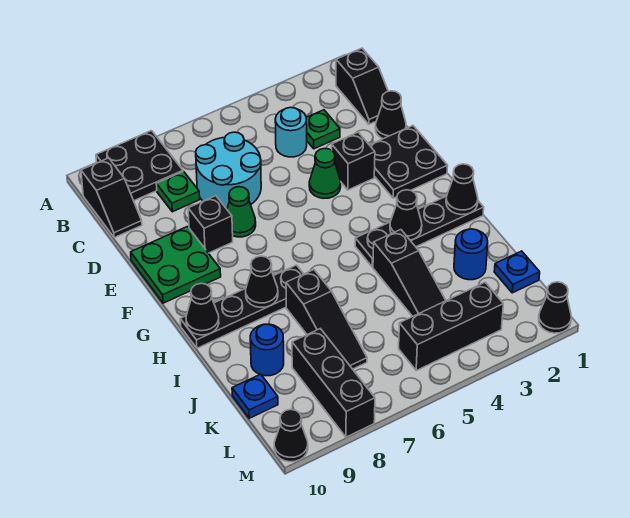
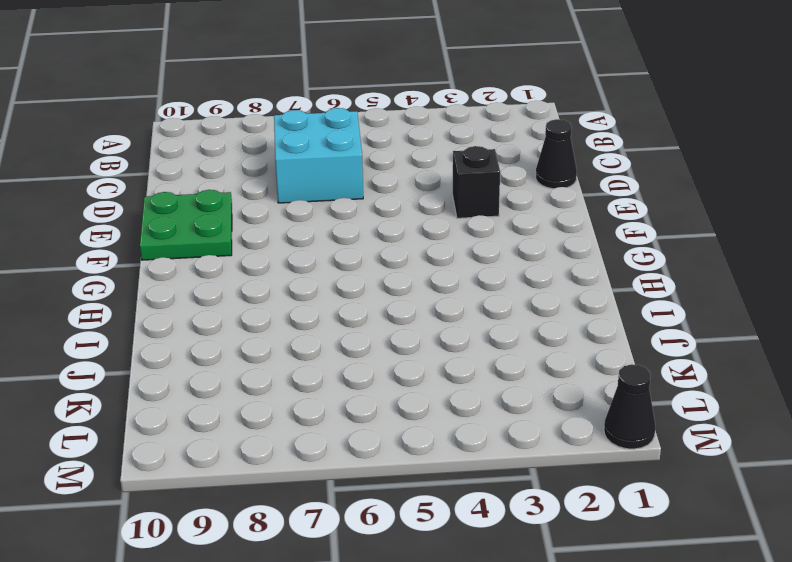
cyan brick C6:D7 level 1 -> cyan round brick C6:D7 level 1
none -> black plate A8:B9 level 1
none -> black slope B1:C1 level 1 top B
none -> black slope B10:C10 level 1 top B
none -> green plate C3 level 1

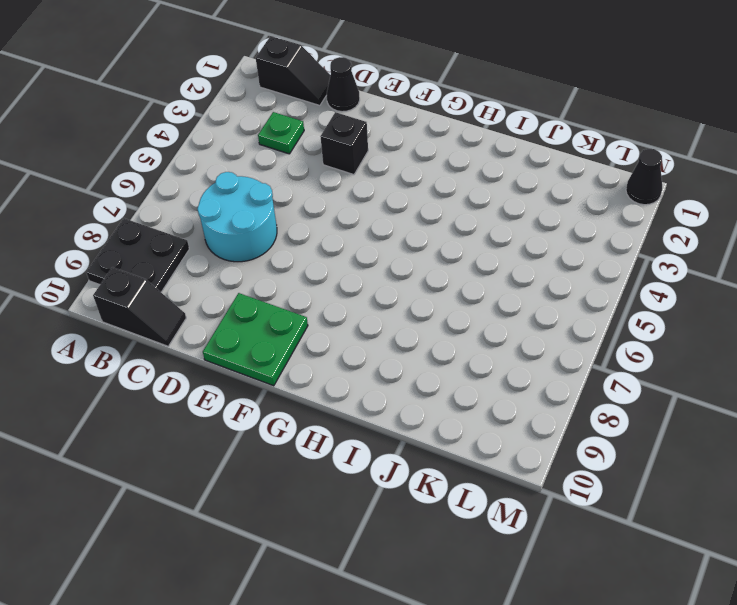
none -> cyan round brick C4 level 1
none -> green plate C8 level 1
none -> black plate E1:F2 level 1
none -> green cone E4 level 1

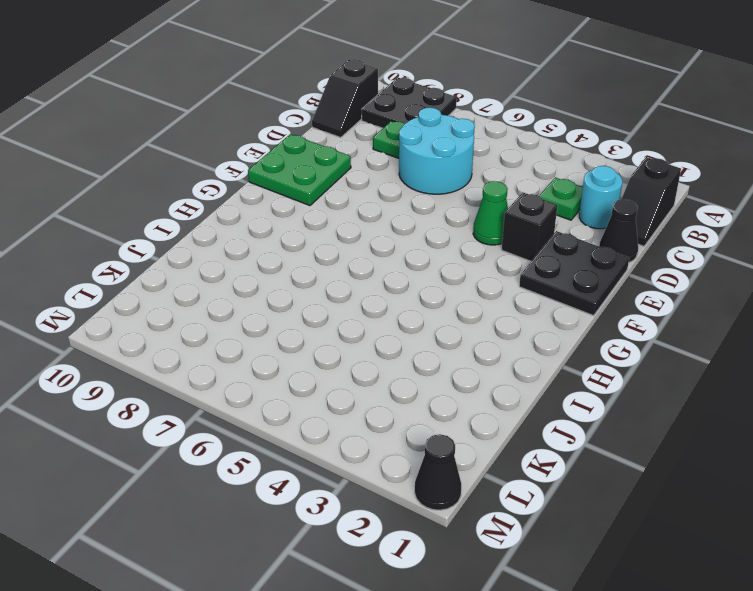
cyan round brick C2 level 1 -> cyan round brick C4 level 1
none -> green cone E7 level 1
none -> black brick E8 level 1
none -> black plate H1:H4 level 1
none -> black plate H7:H10 level 1

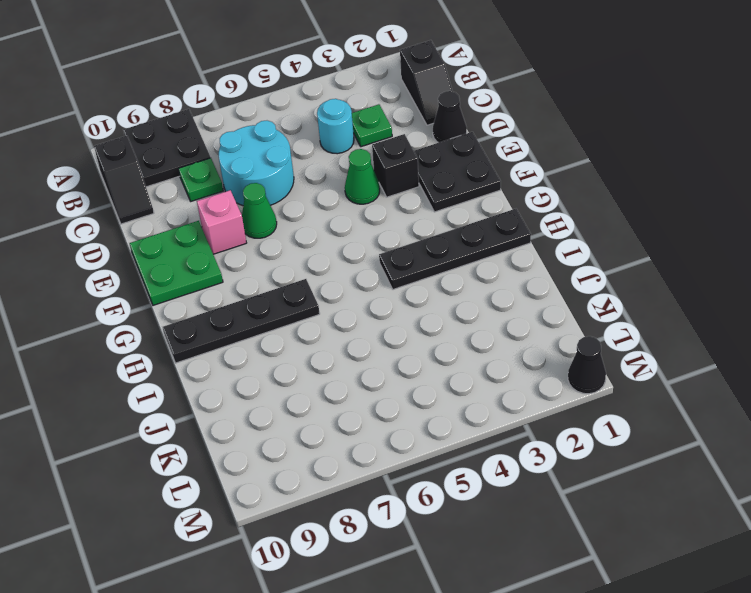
pink brick E8 level 1 -> black brick E8 level 1
none -> black slope I4:K4 level 1 top I
none -> black slope I7:K7 level 1 top I
none -> blue round brick J2 level 1
none -> blue round brick J9 level 1

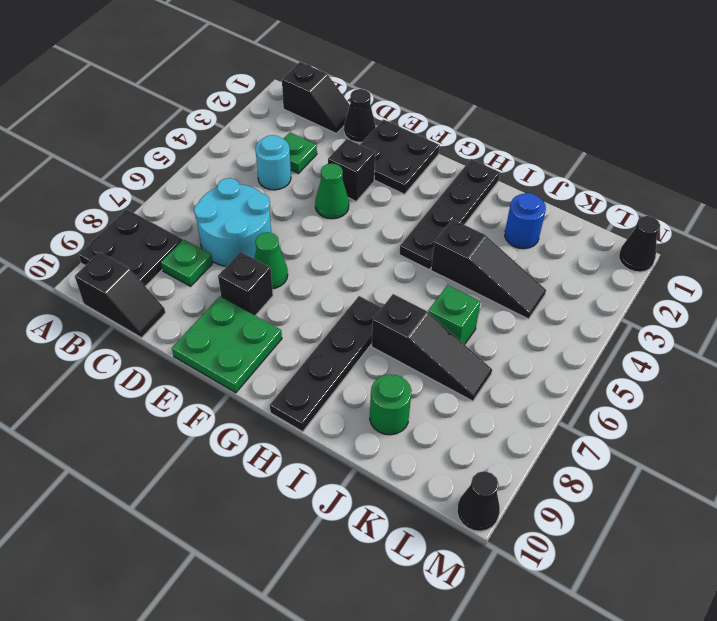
green brick J6 level 1 -> none
green round brick J9 level 1 -> blue round brick J9 level 1
none -> blue plate K1 level 1
none -> black brick K8:M8 level 1
none -> blue plate K10 level 1
none -> black brick L3:L5 level 1

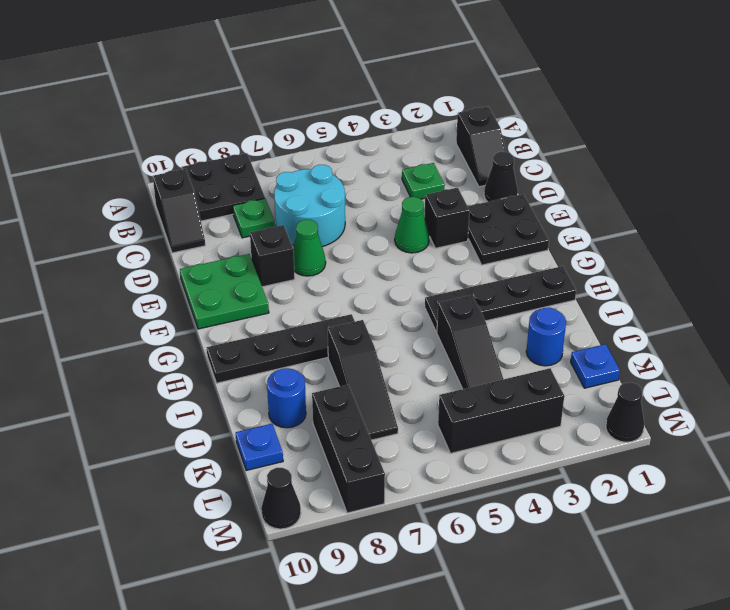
none -> cyan round brick C4 level 1
none -> black cone H1 level 2
none -> black cone H3 level 2
none -> black cone H8 level 2

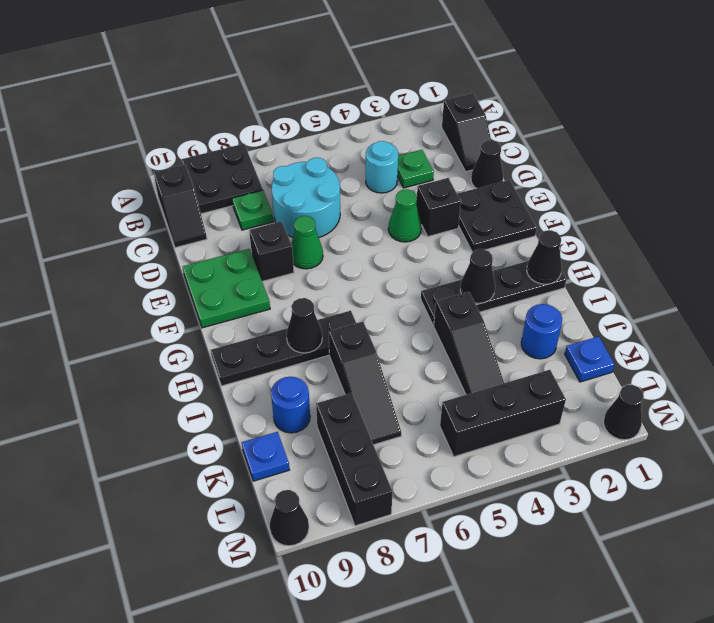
none -> black cone H10 level 2

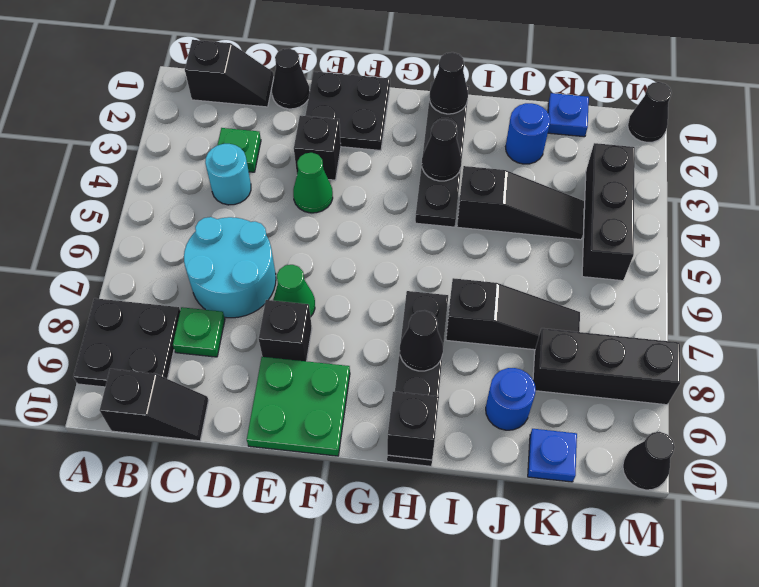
black brick H10 level 2 -> black cone H10 level 2

